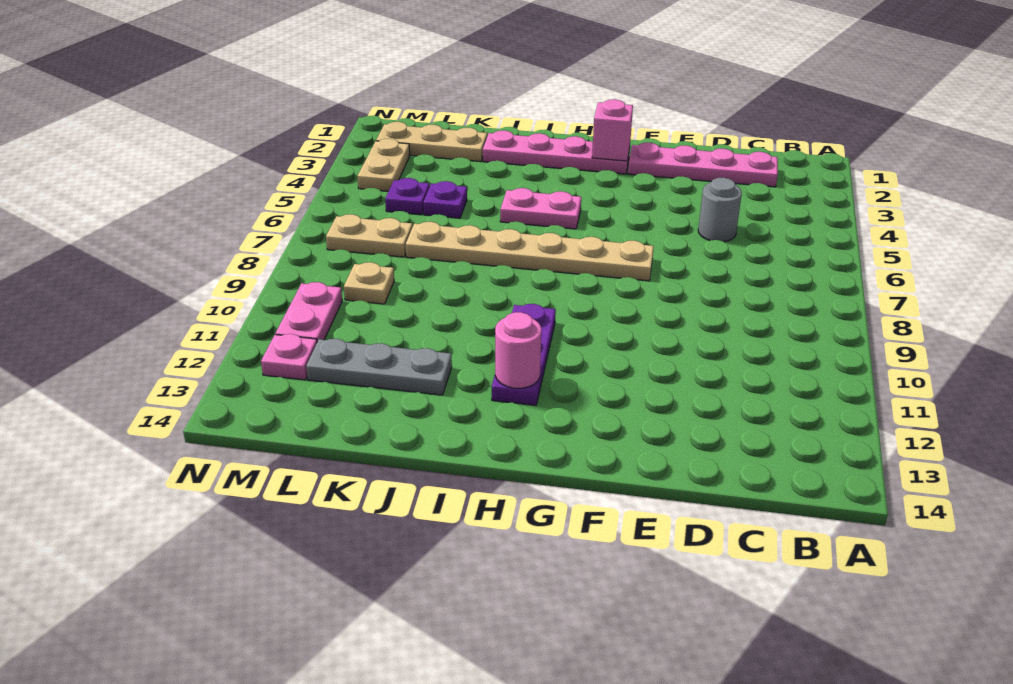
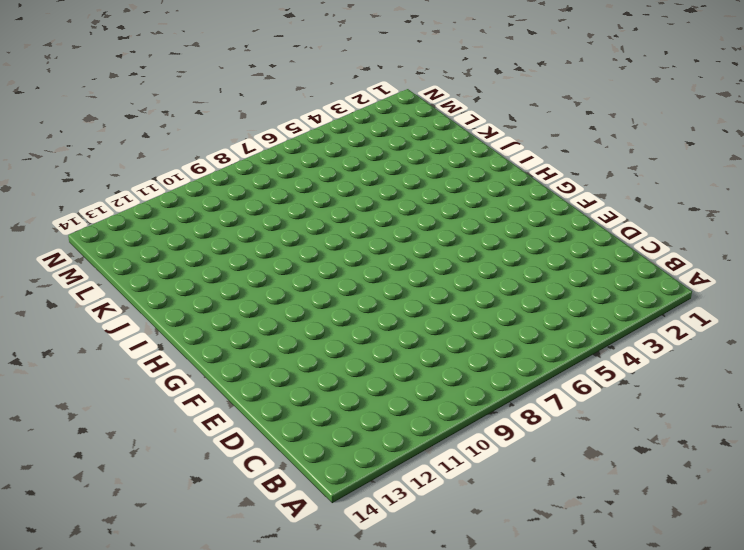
none -> pink plate C2:F2 level 1
none -> grey round brick D5 level 1
none -> tan plate F7:K7 level 1

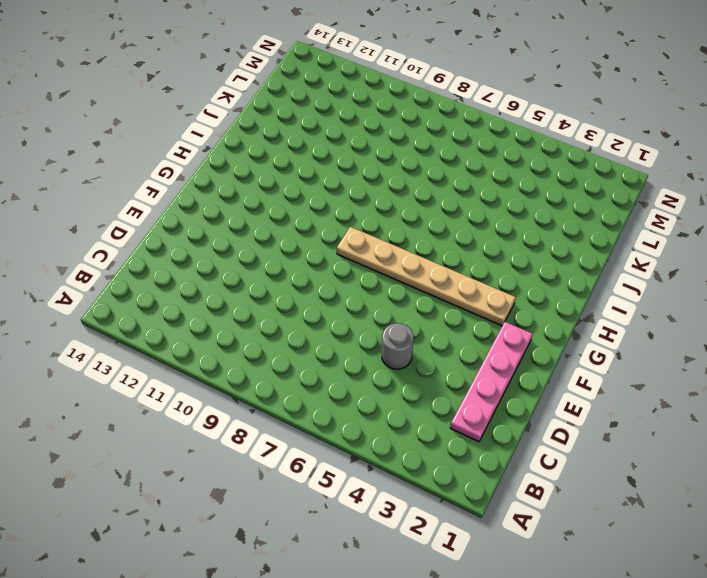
tan plate G3:G8 level 1 -> tan plate F7:K7 level 1
none -> pink plate G2:J2 level 1
none -> pink plate H5:I5 level 1
none -> purple plate H10:H12 level 1

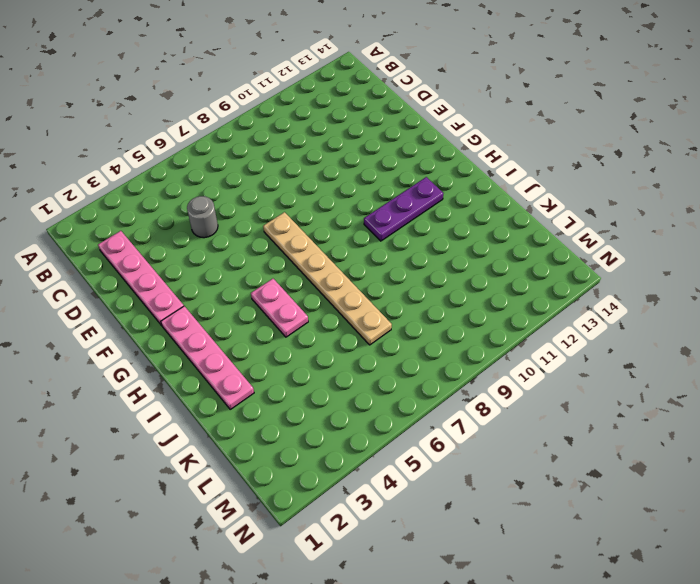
none -> grey plate J12:L12 level 1
none -> tan plate K2:M2 level 1
none -> purple plate K5 level 1

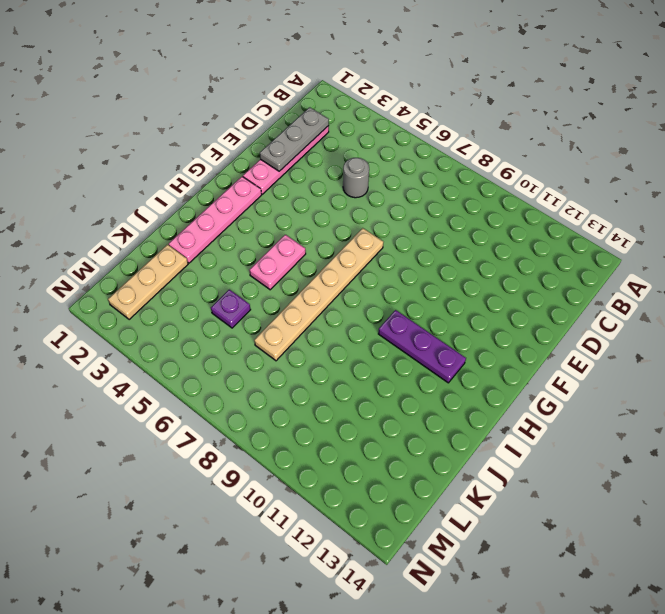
grey plate C2:E2 level 2 -> grey plate J12:L12 level 1
none -> purple plate L5 level 1
none -> tan plate L7:M7 level 1
none -> tan plate L9 level 1

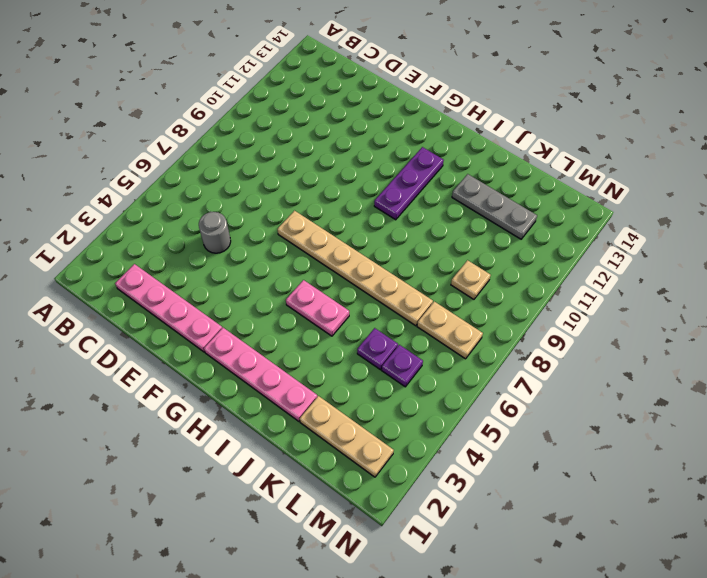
none -> tan plate M3:M4 level 1
none -> pink plate M10:M11 level 1
none -> pink plate M12 level 1

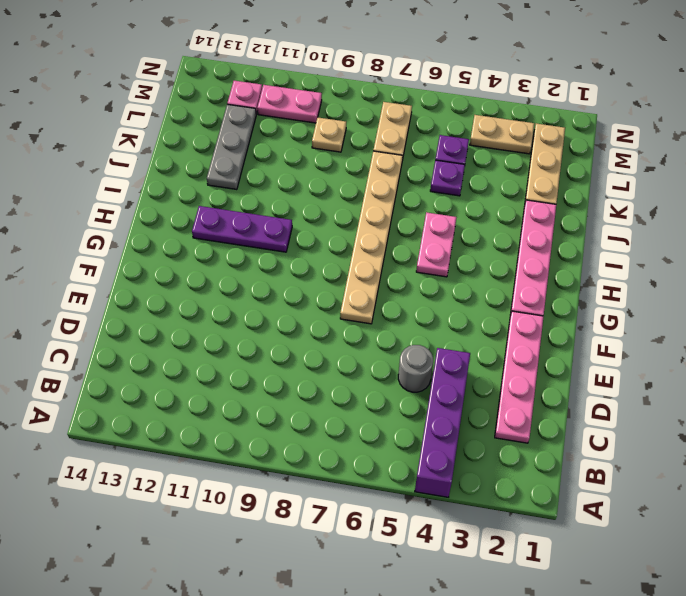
purple brick A4:D4 level 1 -> none
none -> pink brick G2 level 2
none -> pink round brick H12 level 2

